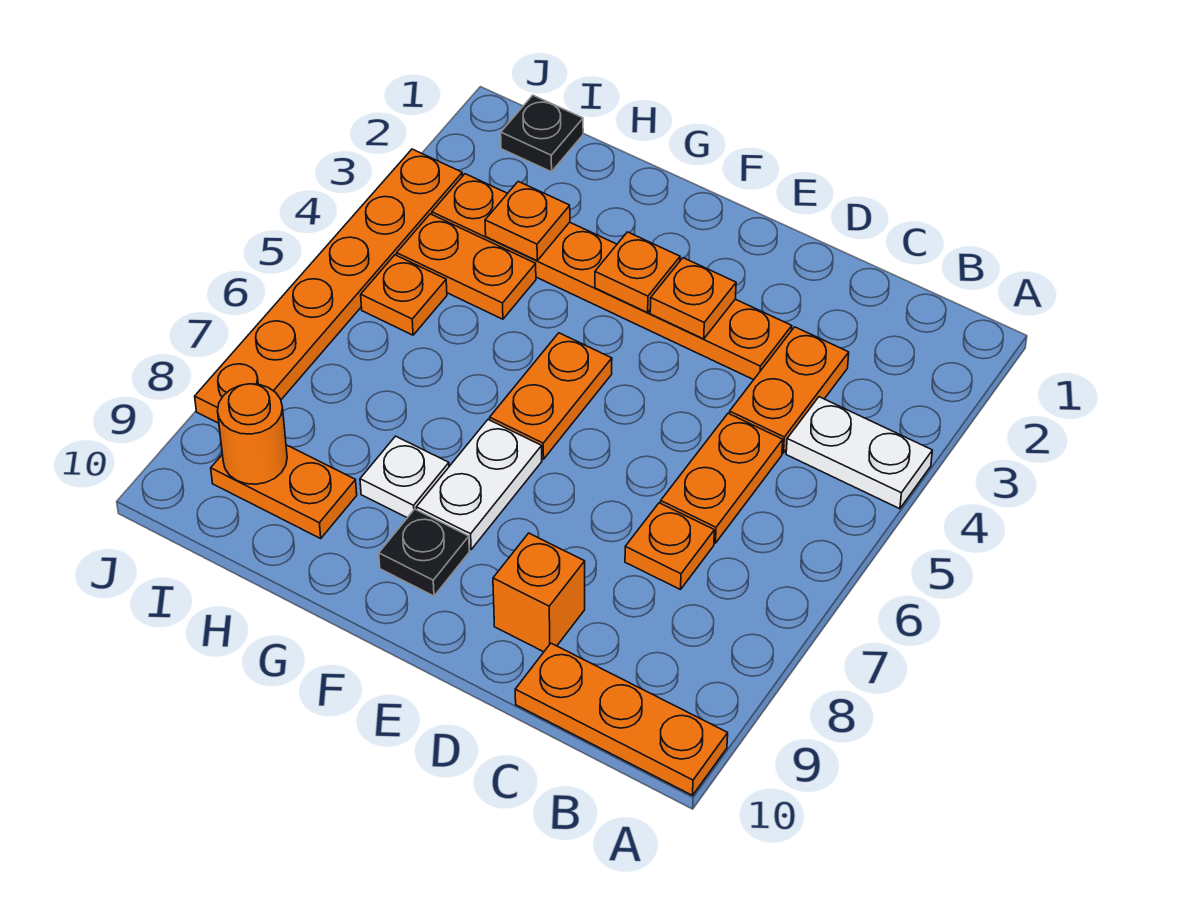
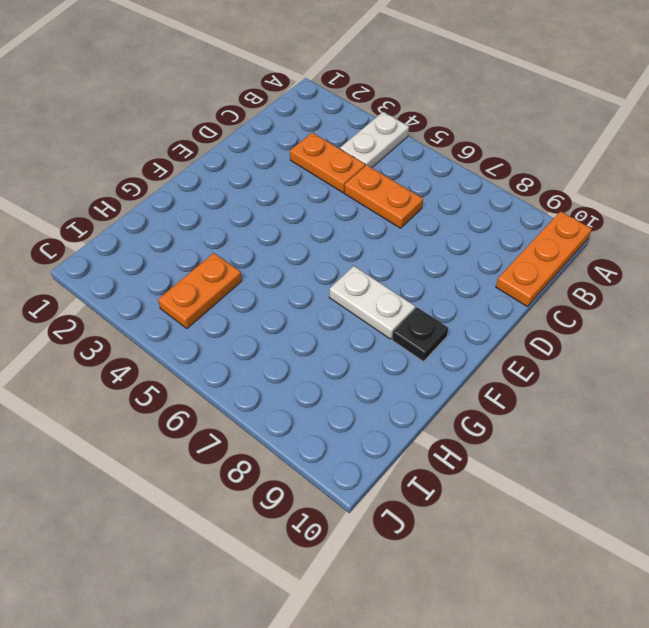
none -> orange plate C7 level 1
none -> orange plate D3:I3 level 1
none -> orange brick D9 level 1

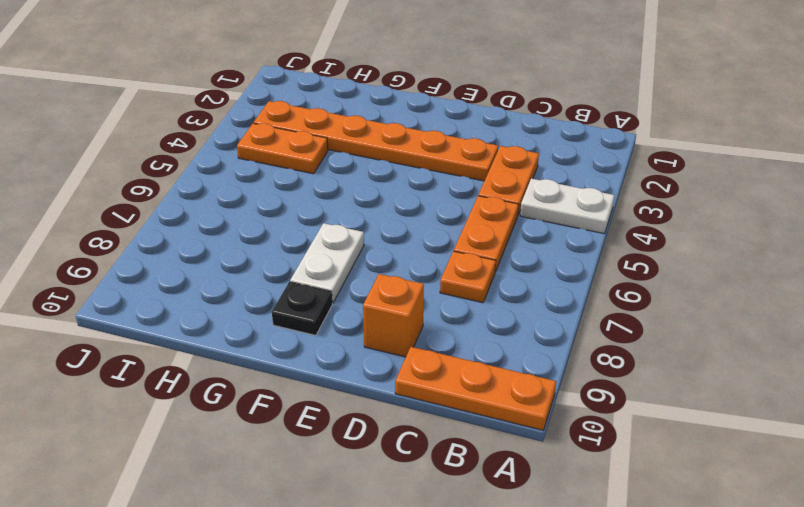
none -> orange plate F5:F6 level 1
none -> white plate G8 level 1
none -> orange plate H9:I9 level 1

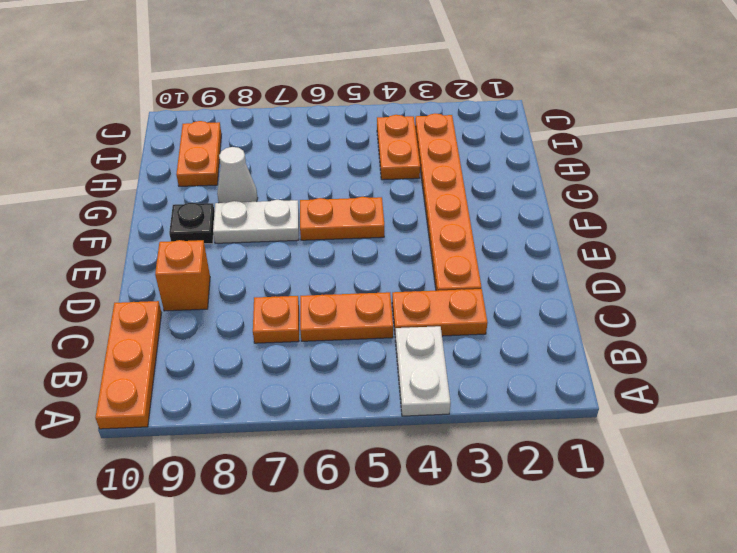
white cone G8 level 1 -> white plate G8 level 1
none -> black plate I1 level 1
none -> orange plate I5 level 1
none -> orange plate J3:J8 level 1

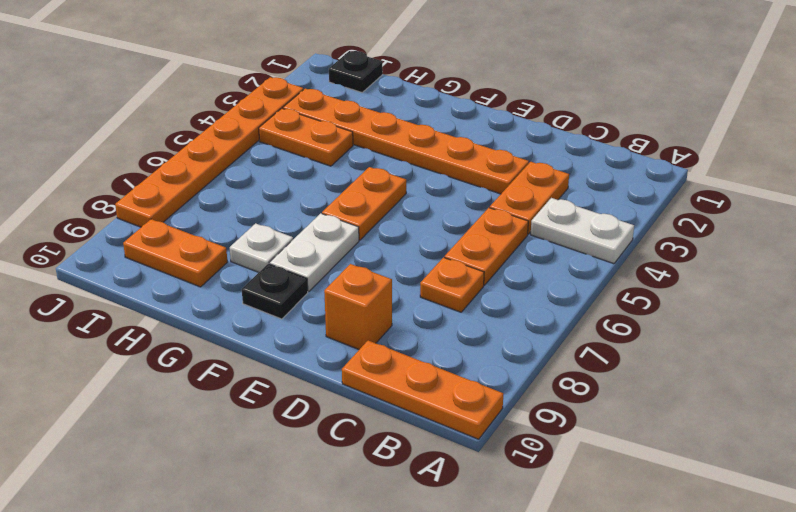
none -> orange plate I5 level 1
none -> orange plate E3 level 2
none -> orange plate F3 level 2

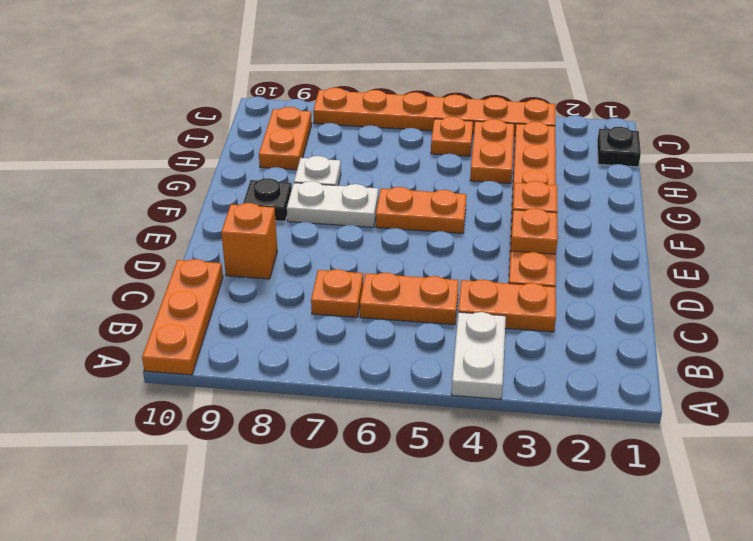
none -> orange plate H3 level 2
none -> orange round brick I9 level 2

